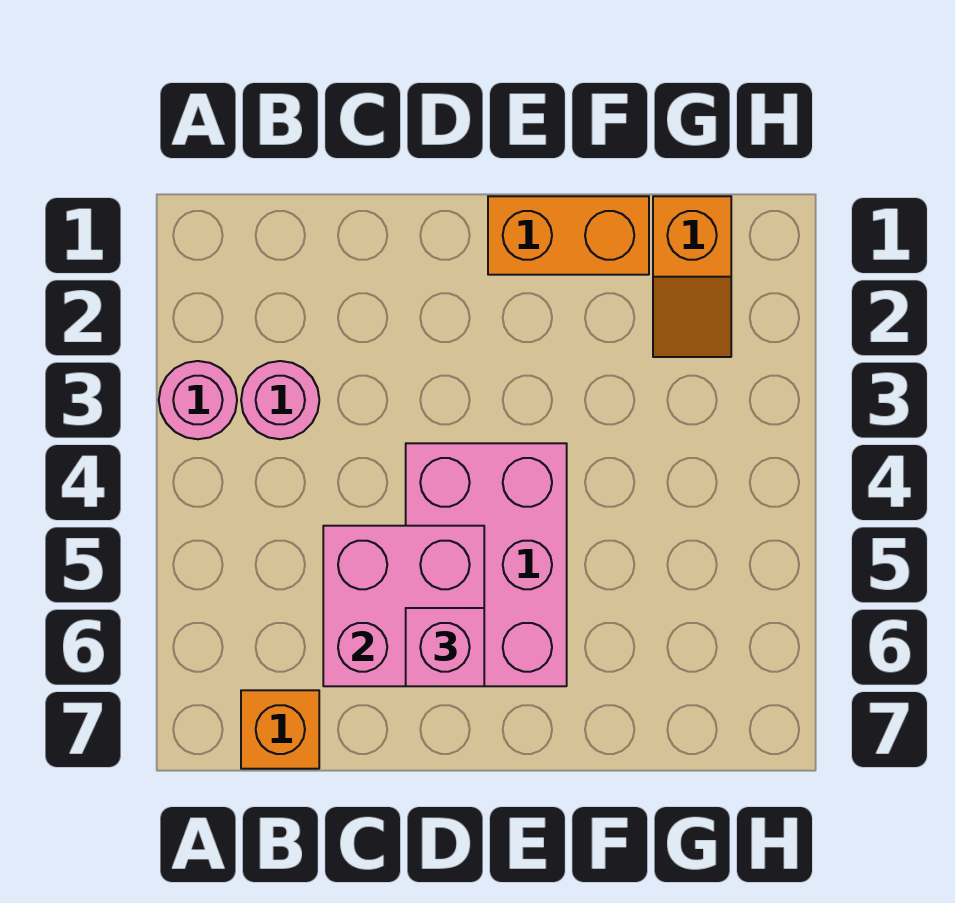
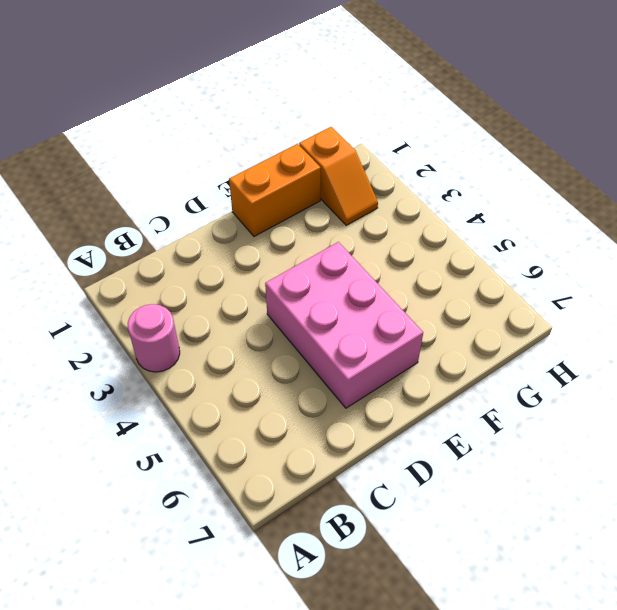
none -> pink round brick B3 level 1
none -> orange brick B7 level 1

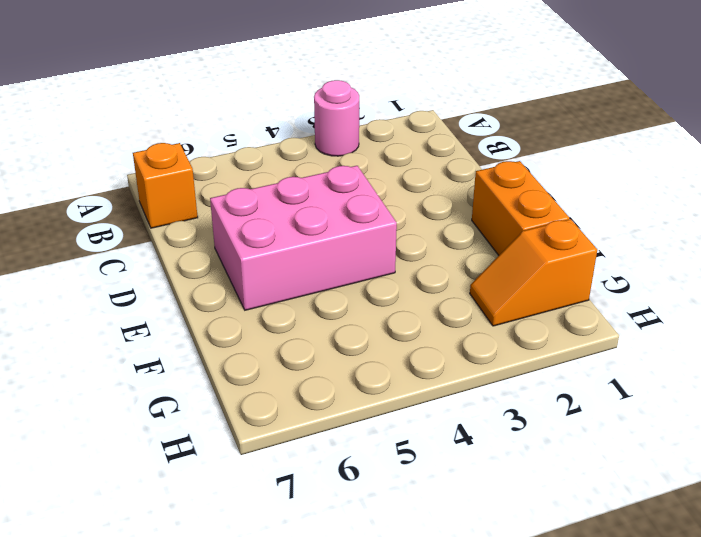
none -> pink round brick B3 level 1
none -> pink brick C5:D6 level 2

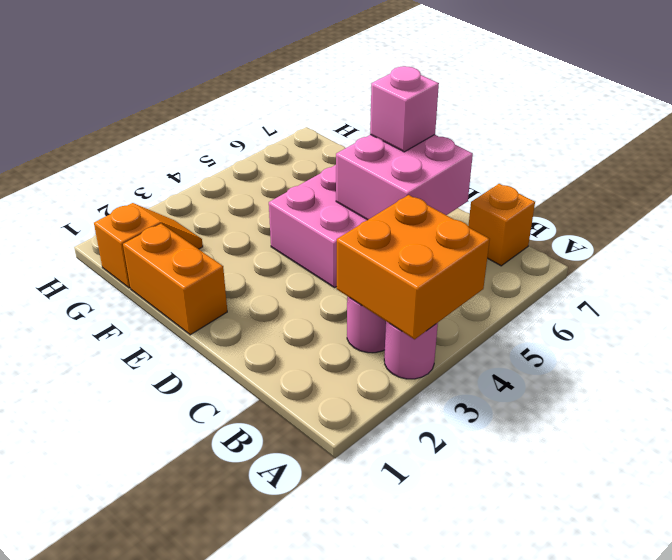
orange brick A3:B4 level 2 -> none

